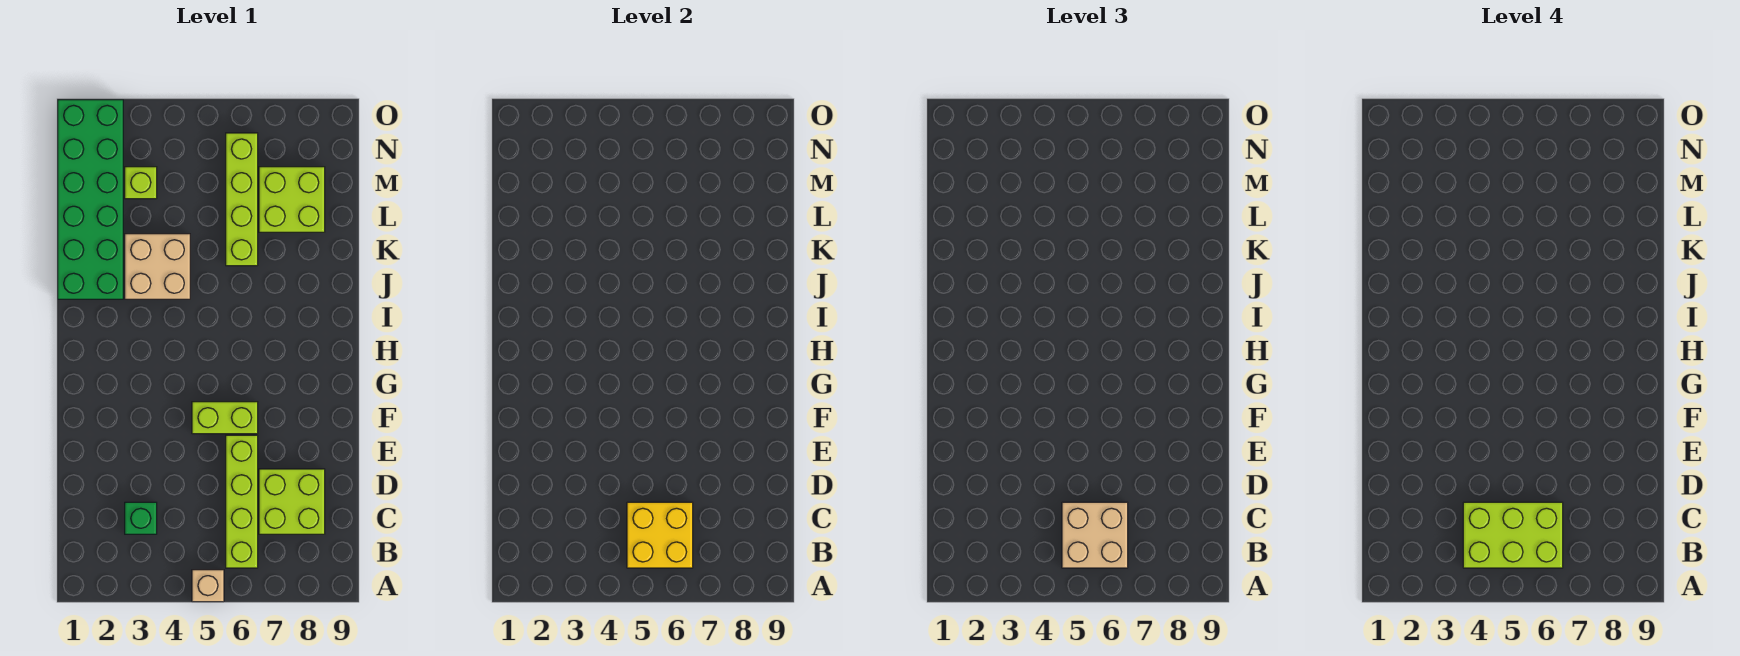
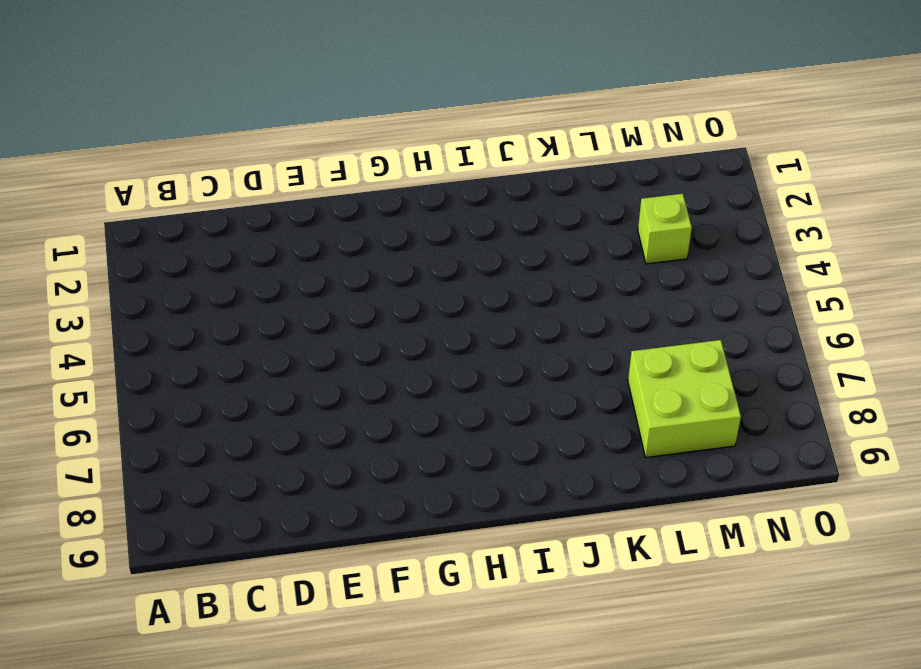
none -> tan brick A5 level 1
none -> lime brick B6:E6 level 1
none -> green brick C3 level 1

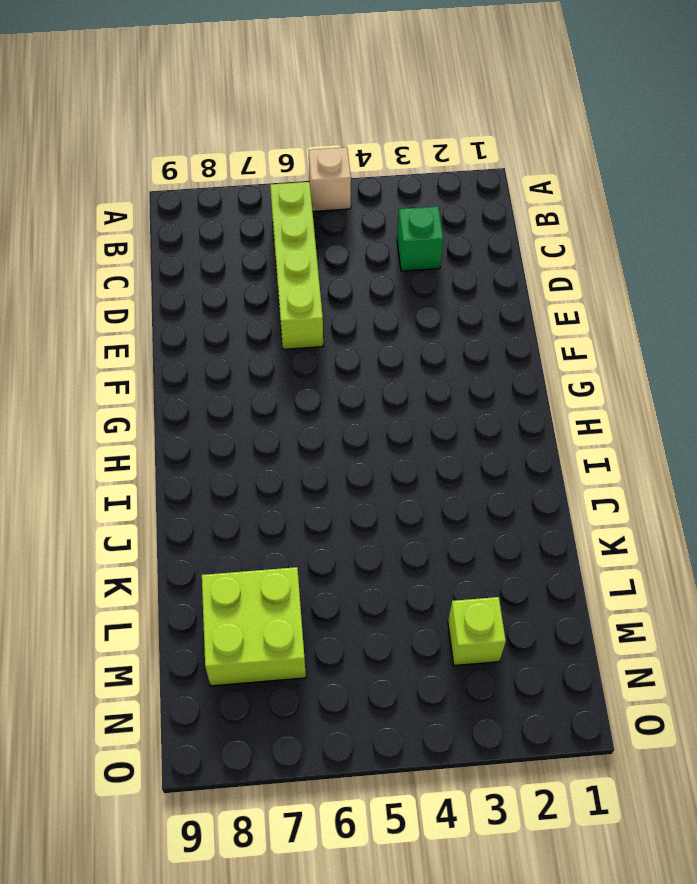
none -> lime brick C7:D8 level 1
none -> lime brick F5:F6 level 1
none -> green brick J1:O2 level 1

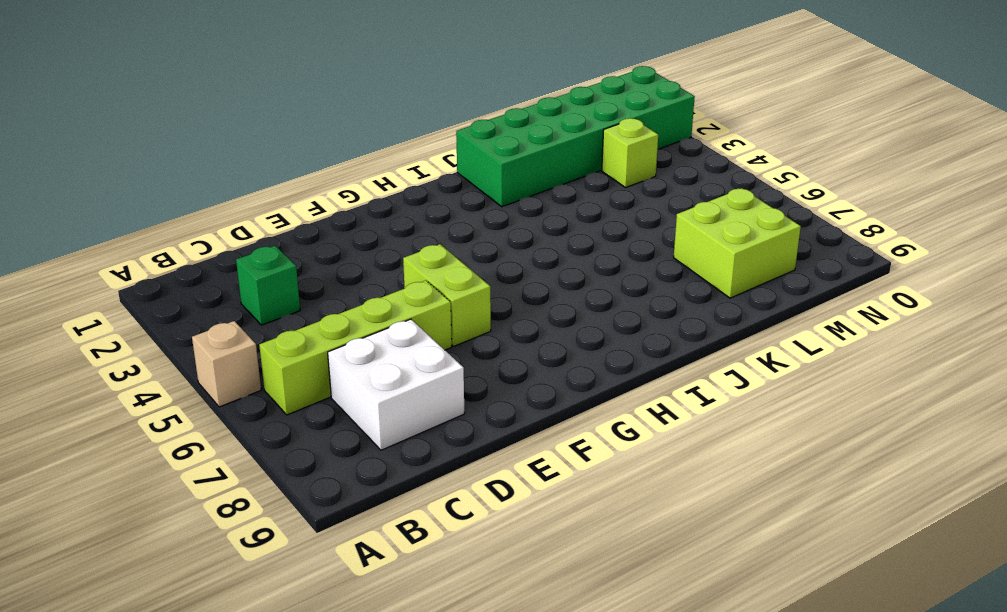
white brick C7:D8 level 1 -> lime brick C7:D8 level 1
none -> tan brick J3:K4 level 1
none -> lime brick K6:N6 level 1
none -> yellow brick B5:C6 level 2

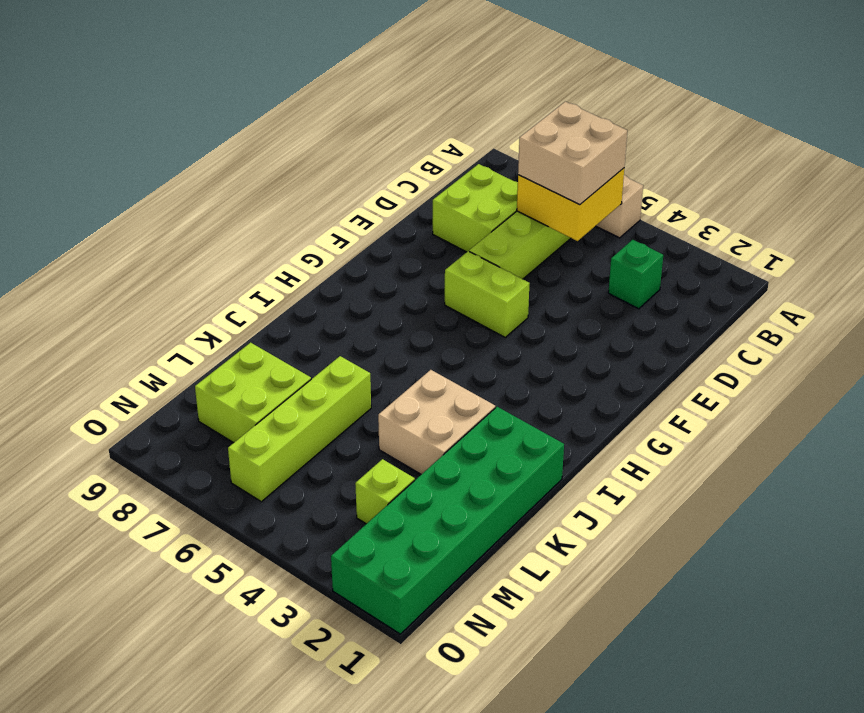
none -> lime brick B4:C6 level 4

